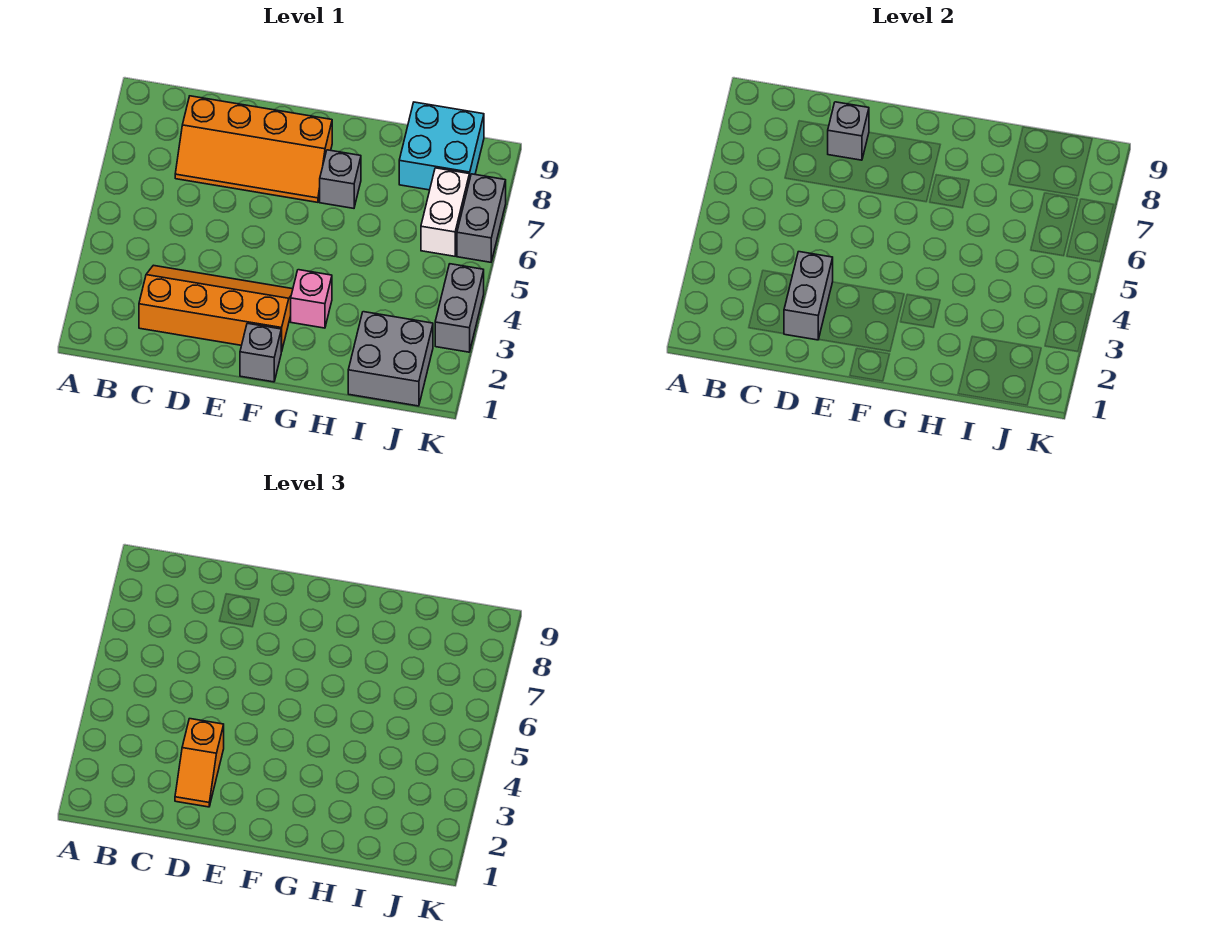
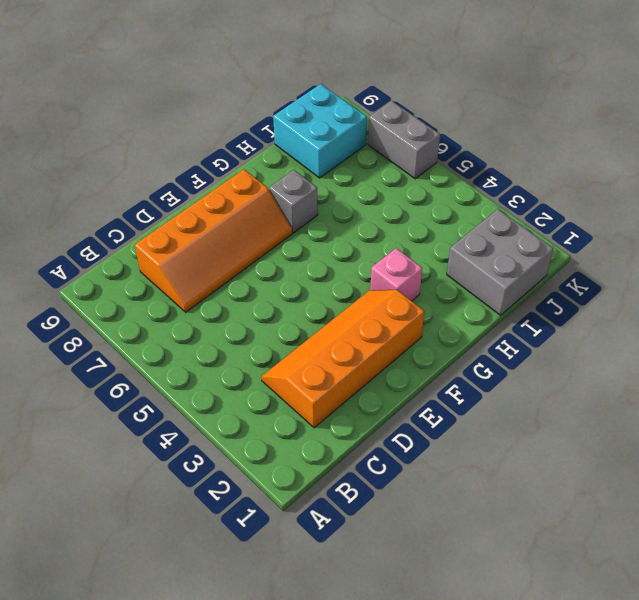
none -> grey brick F1 level 1
none -> white brick J6:J7 level 1
none -> grey brick K3:K4 level 1

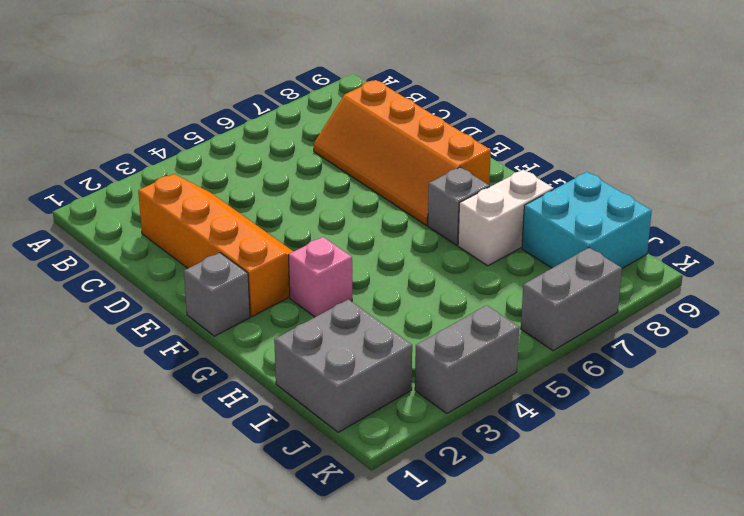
white brick H7:H8 level 1 -> white brick J6:J7 level 1
none -> grey brick D2:D3 level 2
none -> grey brick D8 level 2
none -> orange slope D2:D3 level 3 top 3

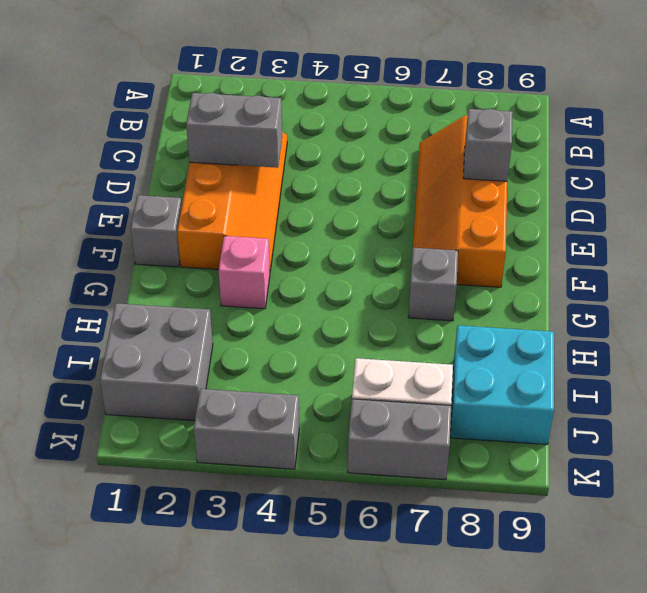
none -> orange slope D2:D3 level 3 top 3

